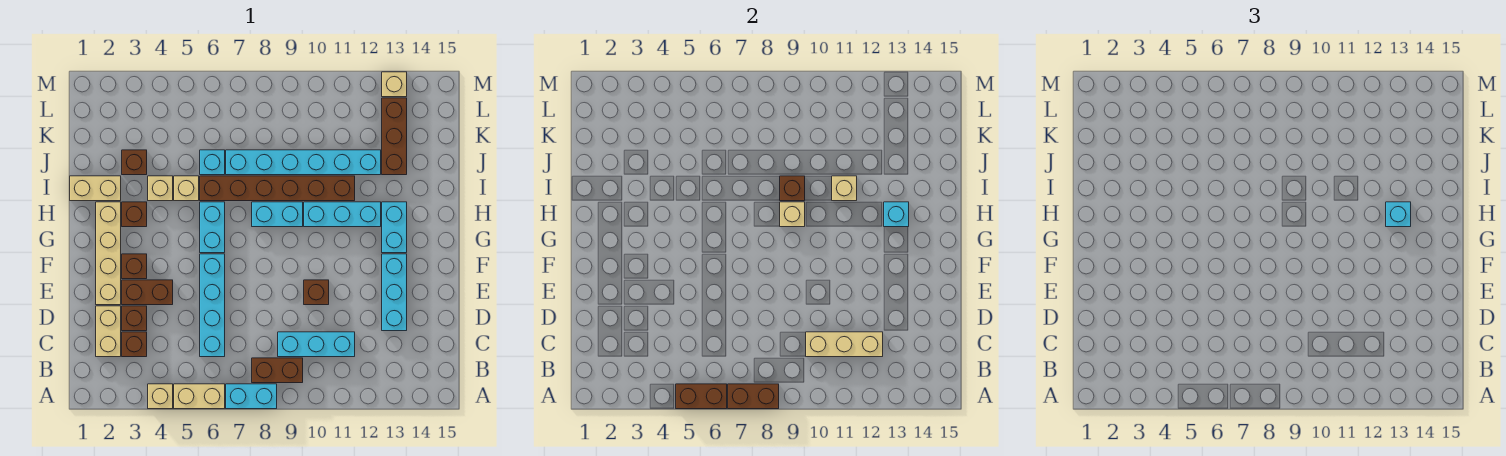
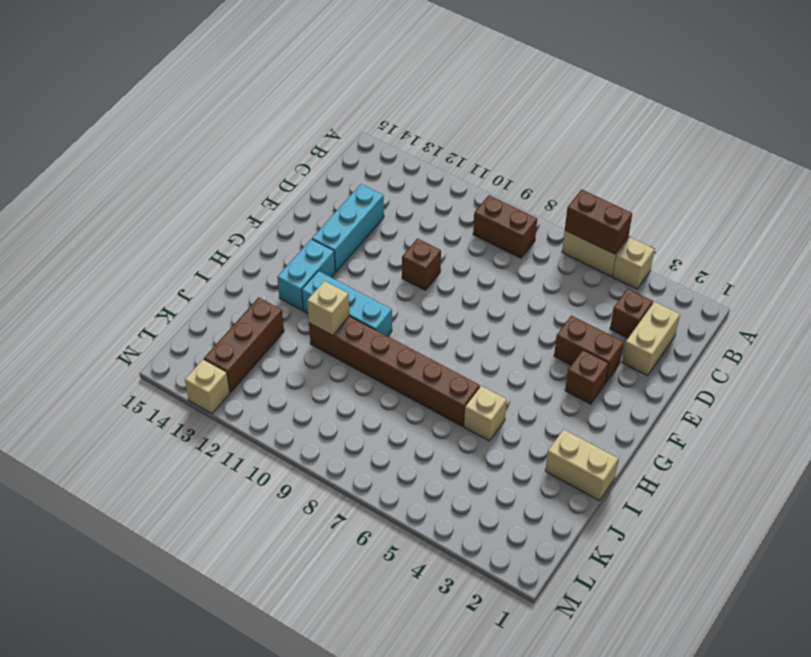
none -> cyan brick A7:A8 level 1
none -> cyan brick C6:F6 level 1
none -> cyan brick C9:C11 level 1
none -> brown brick D3 level 1

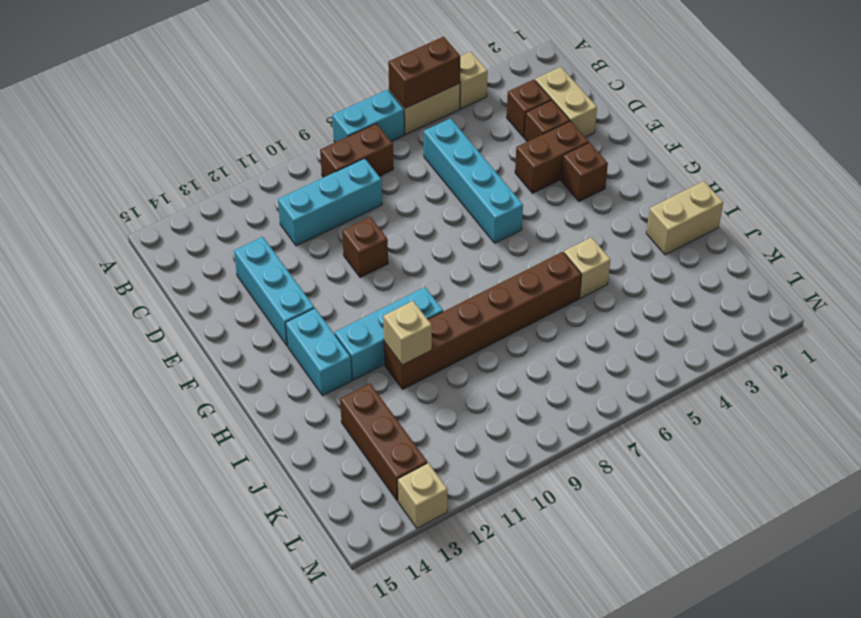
none -> tan brick E2:H2 level 1
none -> cyan brick G6:H6 level 1
none -> brown brick H3 level 1
none -> cyan brick H8:H9 level 1

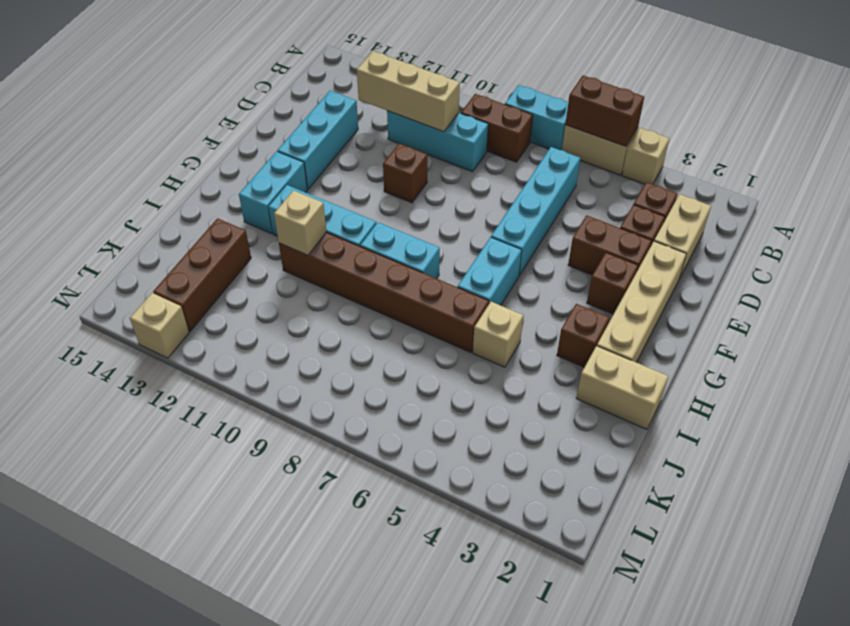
none -> tan brick I4 level 1
none -> brown brick J3 level 1
none -> cyan brick J6 level 1
none -> cyan brick J7:J12 level 1

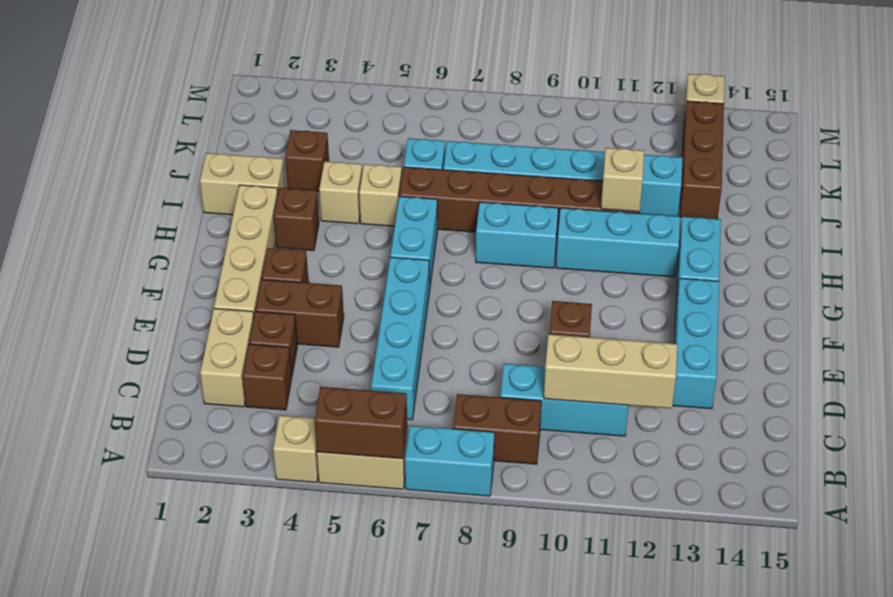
none -> brown brick A7:A8 level 2
none -> tan brick H9 level 2
none -> cyan brick H13 level 2
none -> brown brick I9 level 2

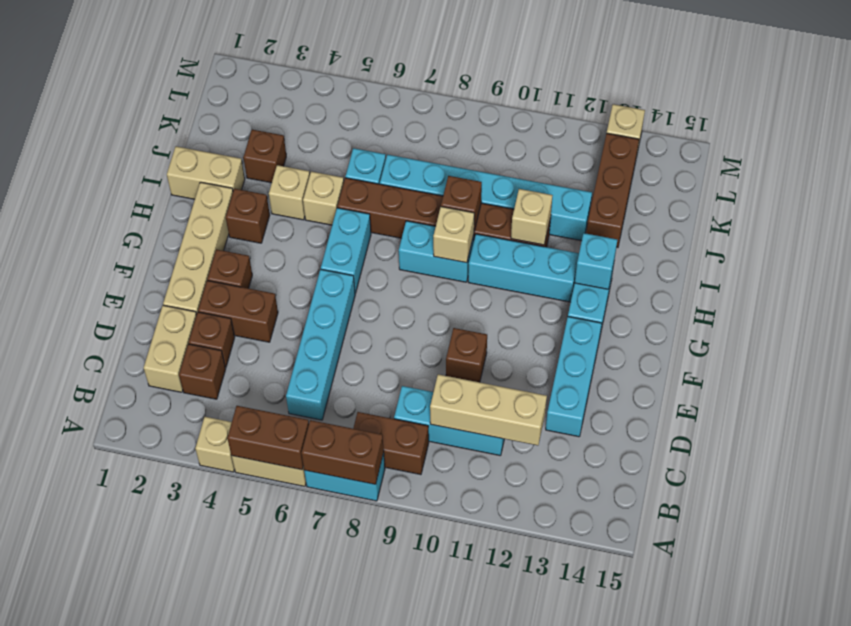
none -> cyan brick H13 level 3

